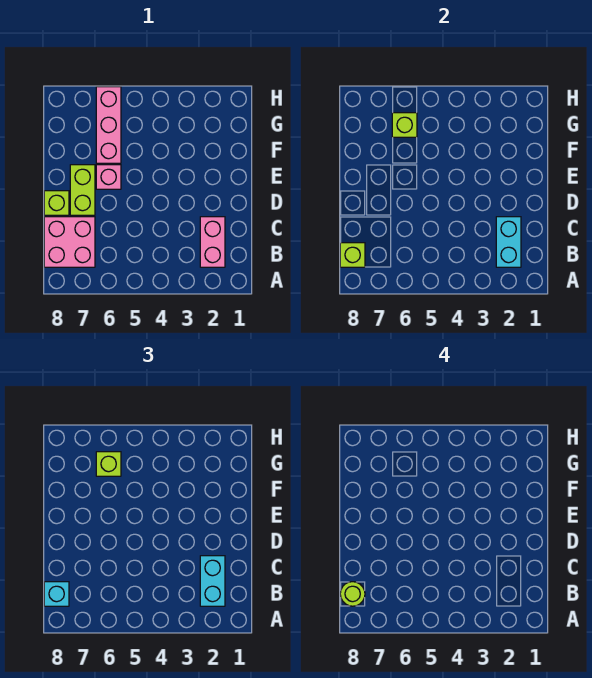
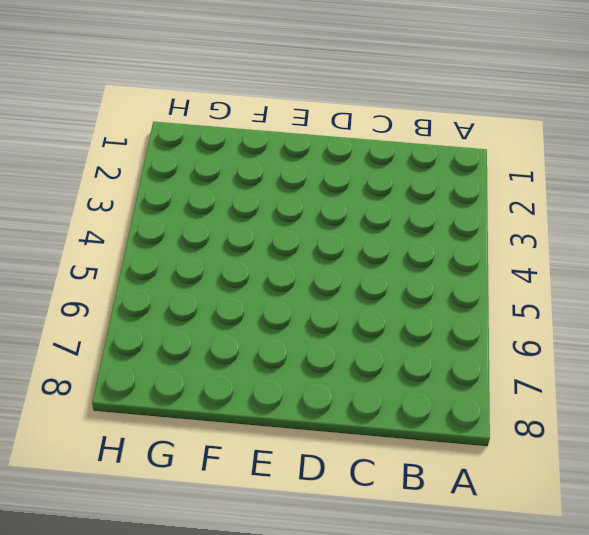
none -> pink brick B2:C2 level 1
none -> pink brick B7:C8 level 1
none -> lime brick D7:E7 level 1

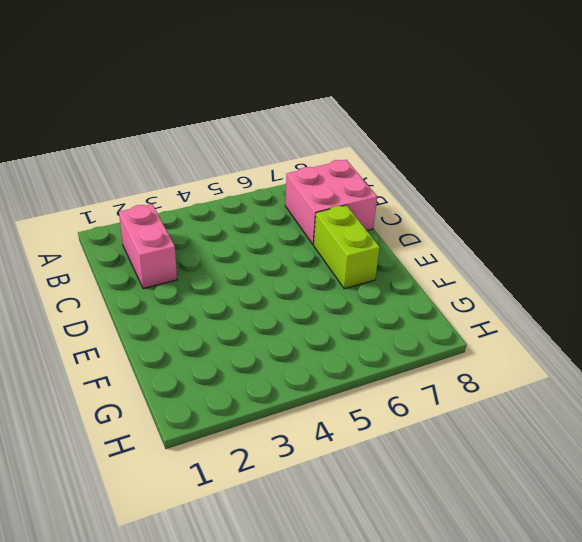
none -> lime brick D8 level 1
none -> pink brick E6 level 1
none -> pink brick F6:H6 level 1

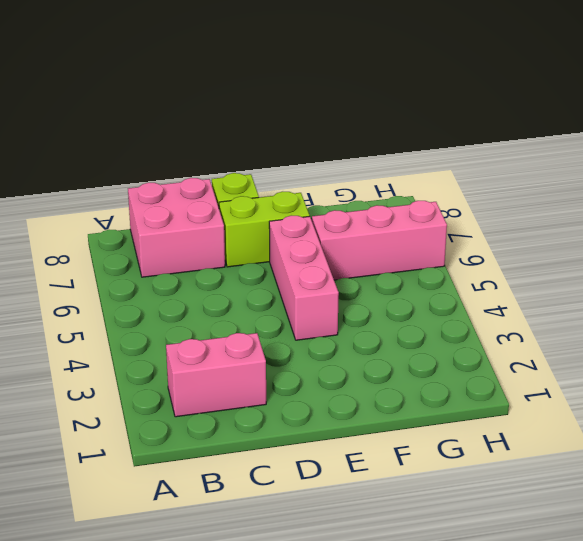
pink brick E4:E6 level 1 -> pink brick E6 level 1
none -> cyan brick B2:C2 level 2
none -> lime brick B8 level 2
none -> lime brick G6 level 2

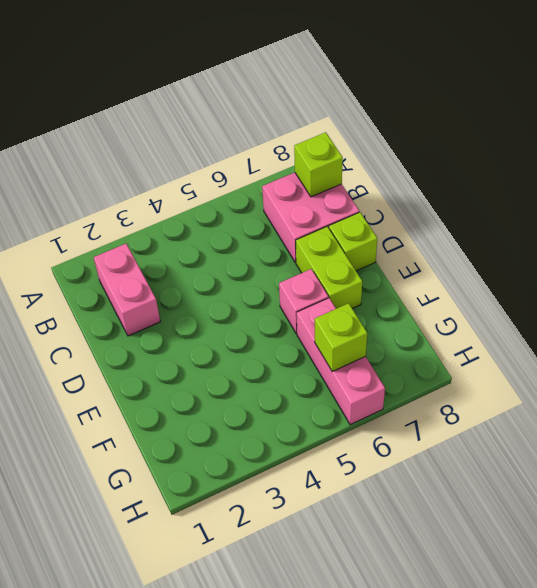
none -> cyan brick B2:C2 level 2
none -> cyan brick B2:C2 level 3
none -> cyan brick B8 level 3

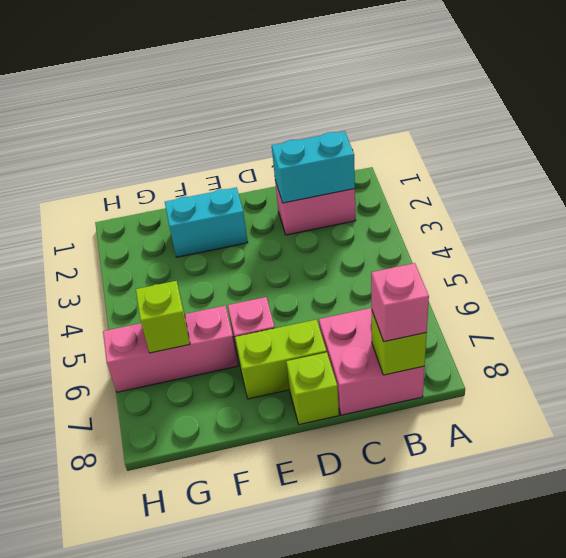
pink brick B8 level 3 -> cyan brick B8 level 3
cyan brick E2:F2 level 1 -> cyan brick B2:C2 level 3
none -> lime brick G6 level 3
none -> lime round brick B8 level 4

